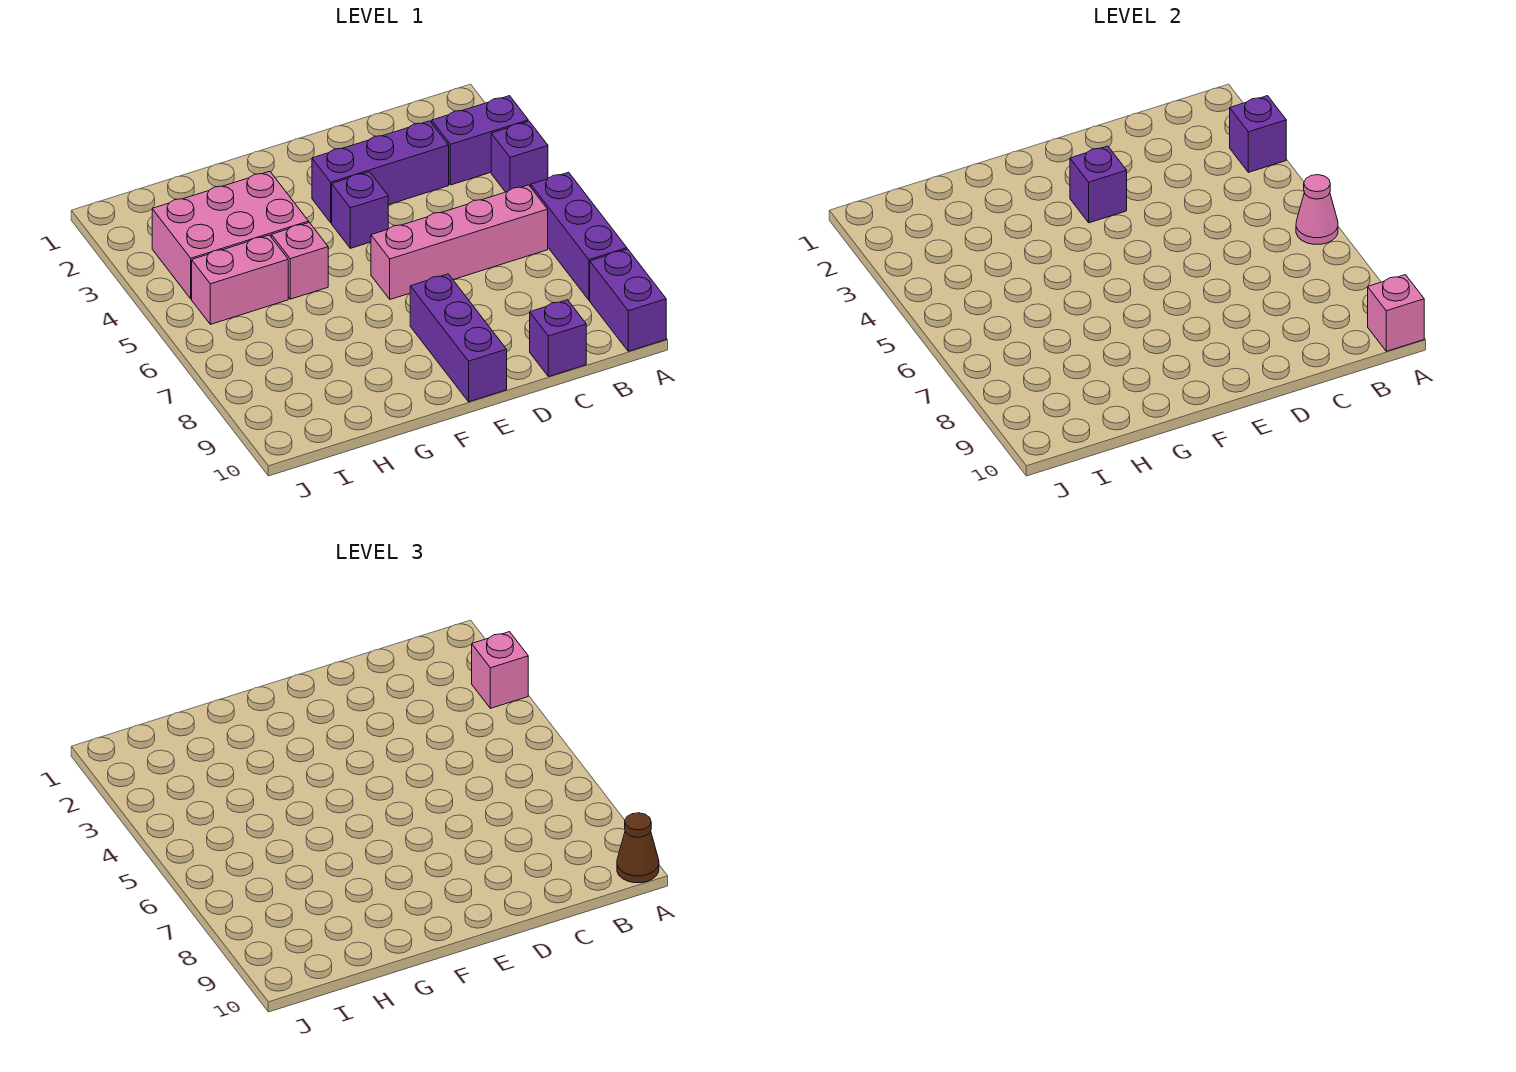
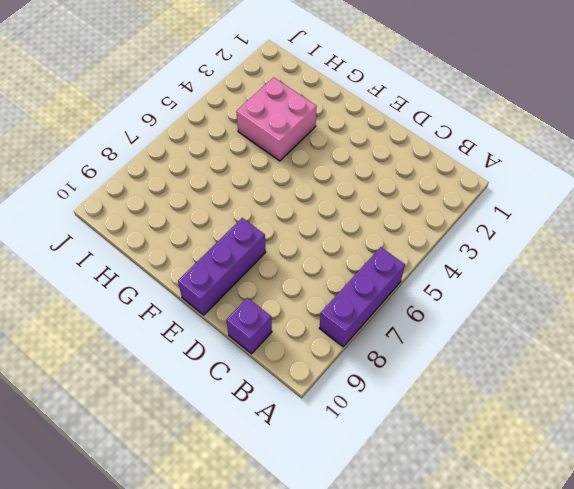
pink brick G3:H4 level 1 -> pink brick G3:I4 level 1
none -> purple brick A3:B3 level 1
none -> purple brick A4 level 1
none -> purple brick A9:A10 level 1

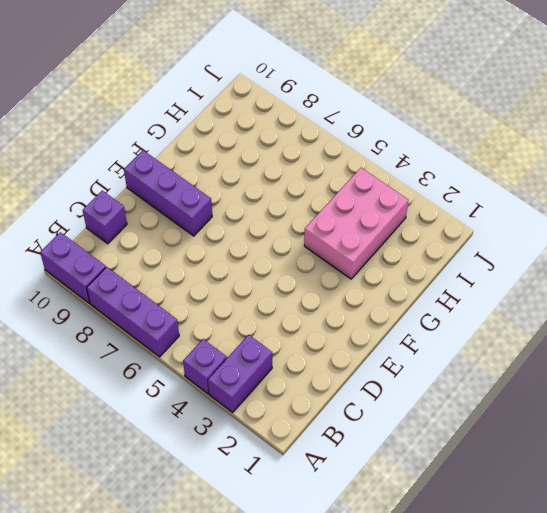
none -> pink brick B6:E6 level 1
none -> purple brick C3:E3 level 1
none -> purple brick E4 level 1

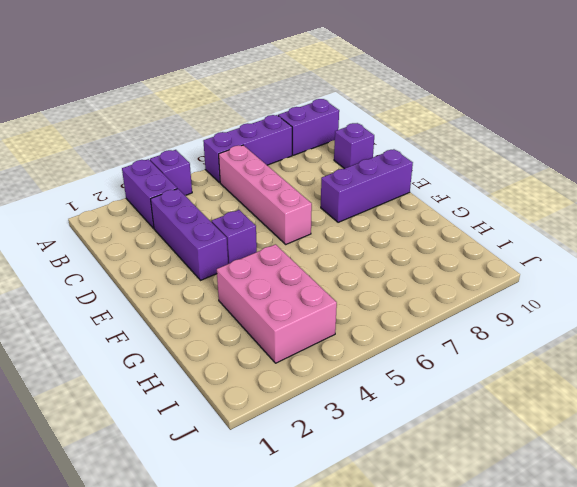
none -> pink brick G5 level 1
none -> pink brick H5:I5 level 1
none -> purple brick A3 level 2

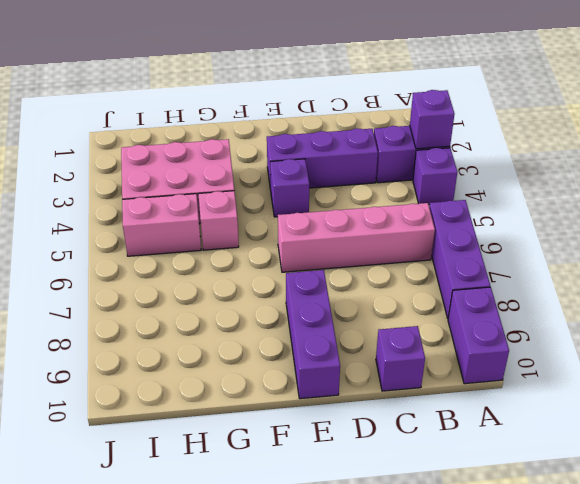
none -> pink cone A6 level 2
none -> pink brick A10 level 2
none -> purple brick E3 level 2

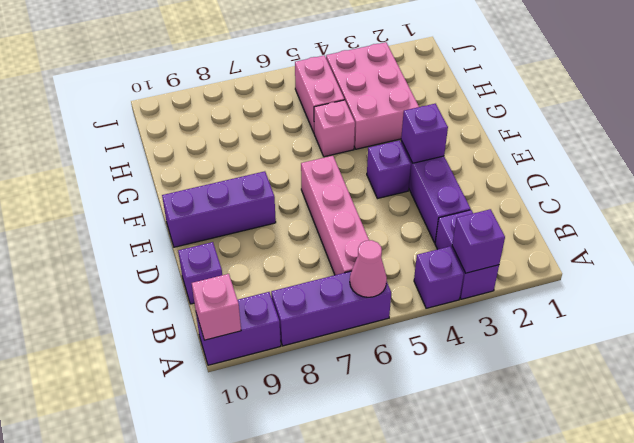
none -> pink brick A3 level 3
none -> brown cone A10 level 3

